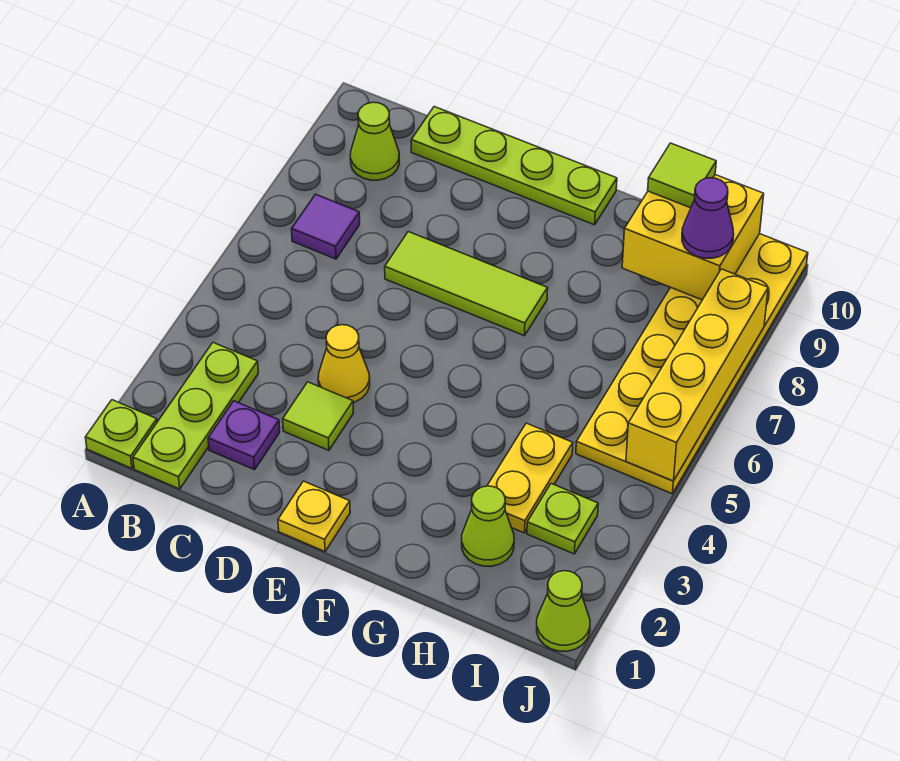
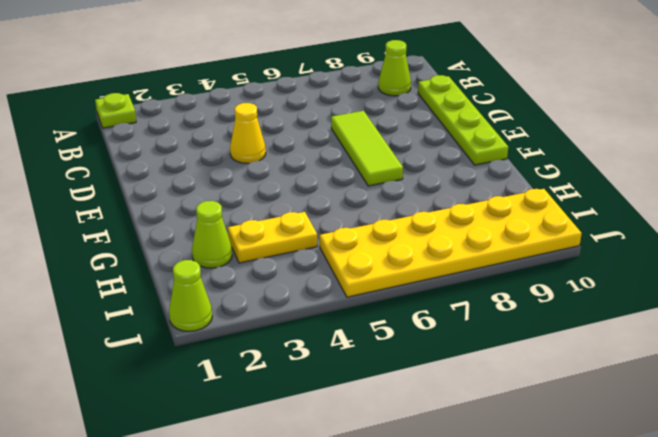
none -> lime plate B1:B3 level 1
none -> purple tile B7 level 1
none -> purple plate C2 level 1

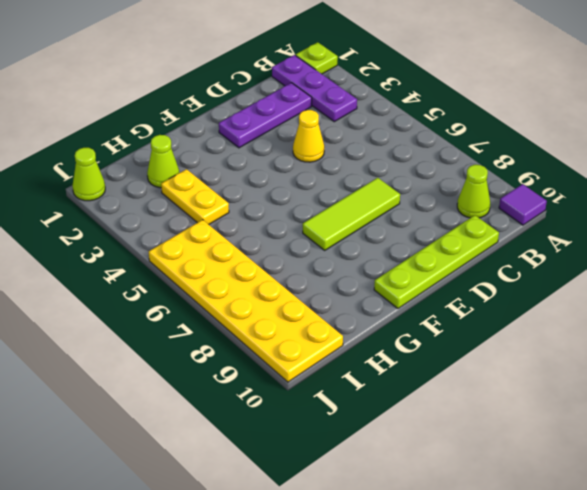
purple tile A10 level 1 -> purple tile B7 level 1
purple plate B1:B3 level 1 -> lime plate B1:B3 level 1
purple plate C2:E2 level 1 -> purple plate C2 level 1
none -> lime tile D3 level 1
none -> yellow plate E1 level 1
none -> lime plate I3 level 1

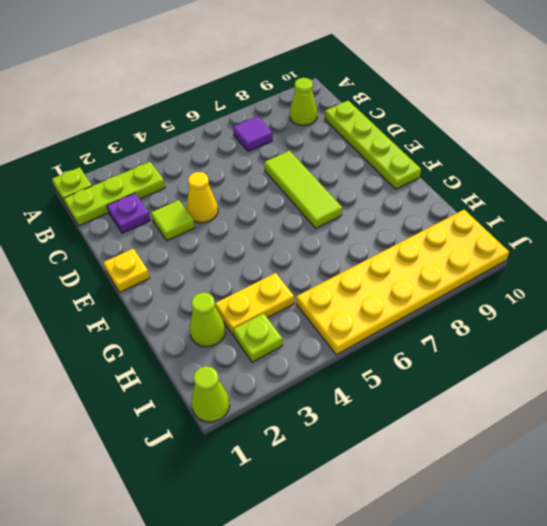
none -> yellow brick H9:I10 level 2
none -> yellow brick J5:J8 level 2
none -> lime tile H10 level 3

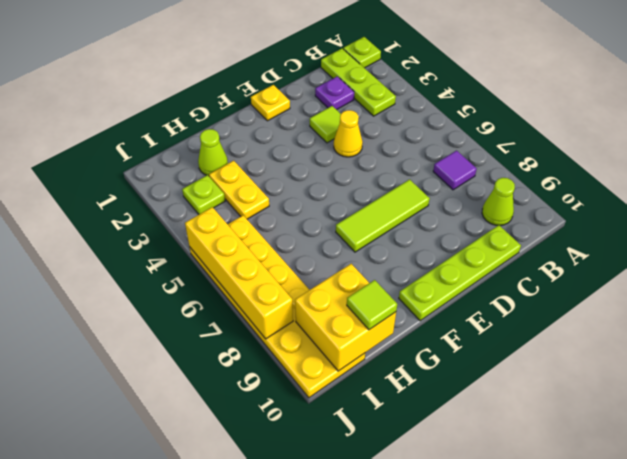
none -> lime cone J1 level 1
none -> purple cone I9 level 3

